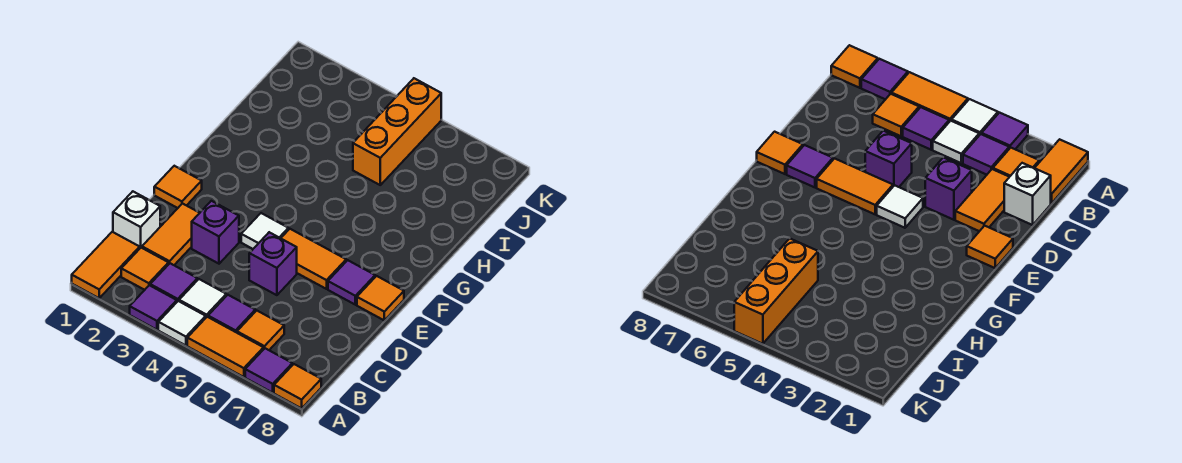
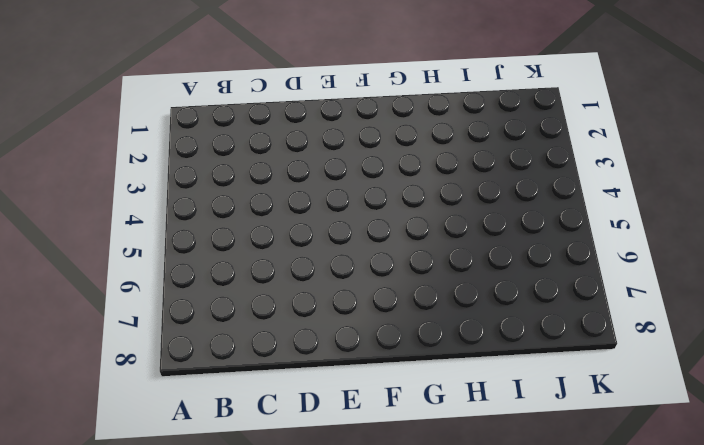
none -> orange tile A1:B1 level 1
none -> purple tile A3 level 1
none -> white tile A4 level 1

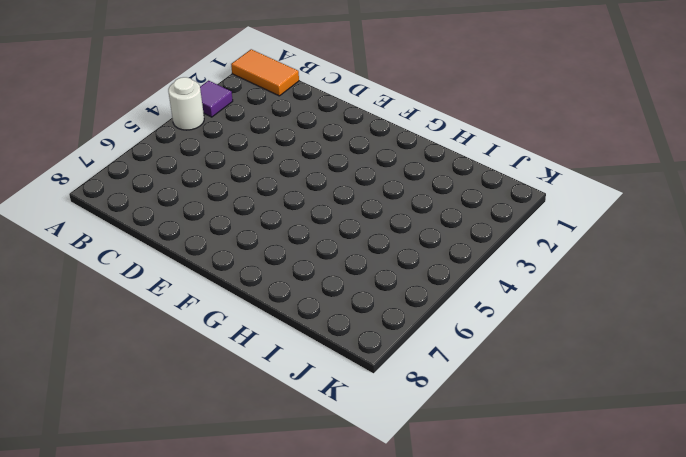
white round brick A4 level 1 -> white tile A4 level 1
none -> orange tile A5:A6 level 1
none -> purple tile A7 level 1
none -> orange tile A8 level 1

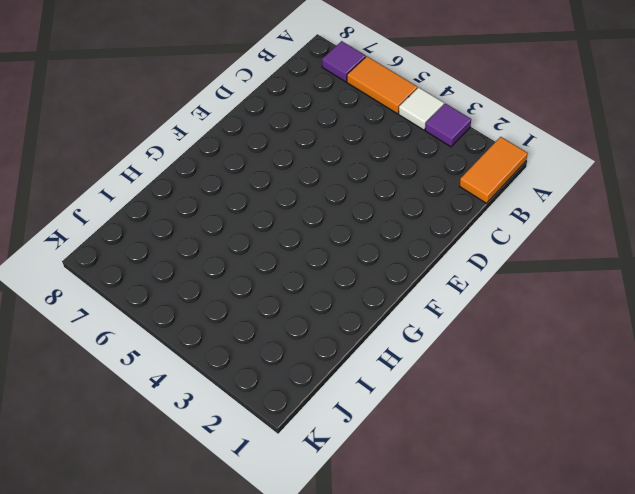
none -> orange tile A8 level 1
none -> orange tile B2 level 1
none -> purple tile B3 level 1

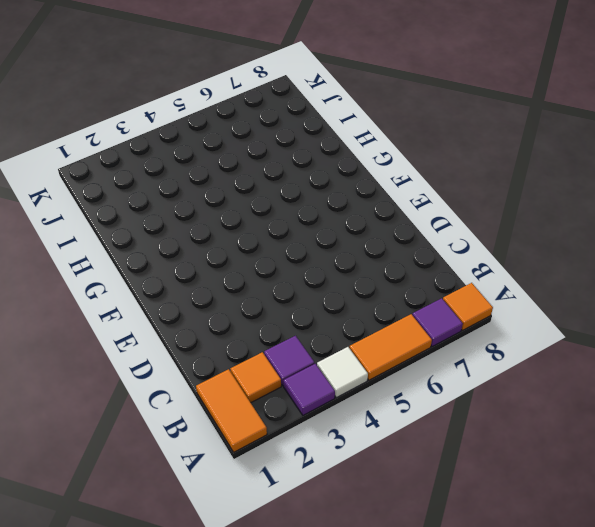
none -> white tile B4 level 1
none -> purple tile B5 level 1
none -> orange tile B6 level 1

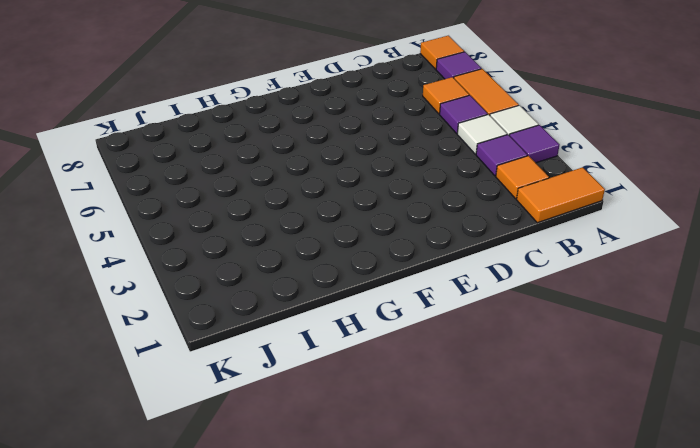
none -> white brick C1 level 1
none -> orange tile C2:D2 level 1
none -> purple brick D3 level 1

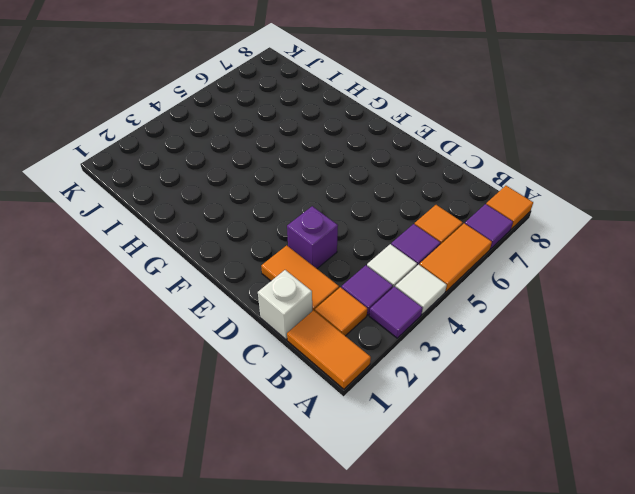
none -> purple brick D5 level 1
none -> orange tile E1 level 1
none -> white tile E4 level 1

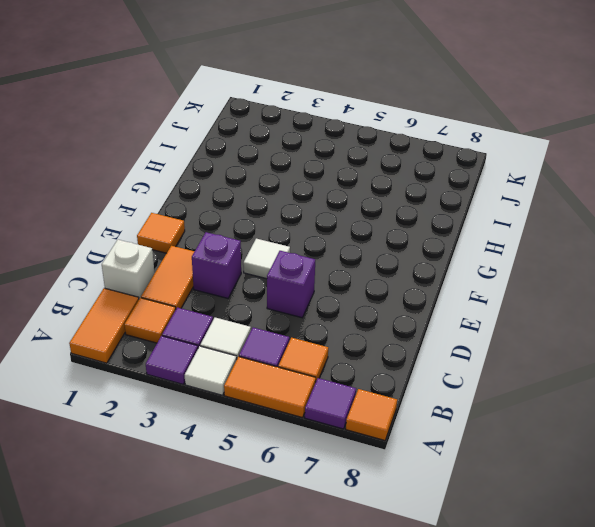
none -> orange tile E5:E6 level 1
none -> purple tile E7 level 1
none -> orange tile E8 level 1

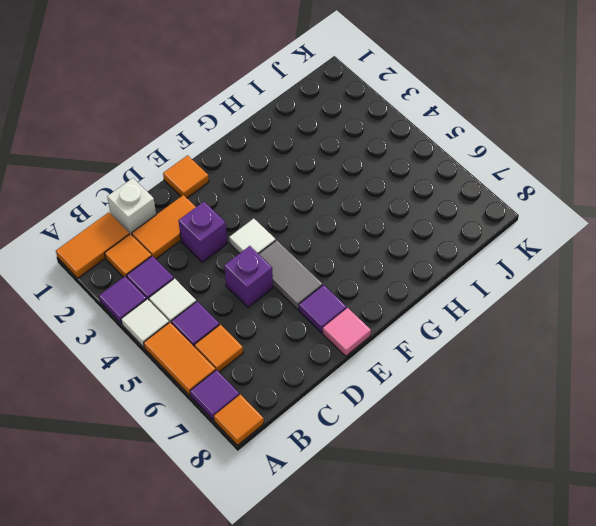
grey tile E5:E6 level 1 -> orange tile E5:E6 level 1
pink tile E8 level 1 -> orange tile E8 level 1
none -> orange brick I5:K5 level 1

